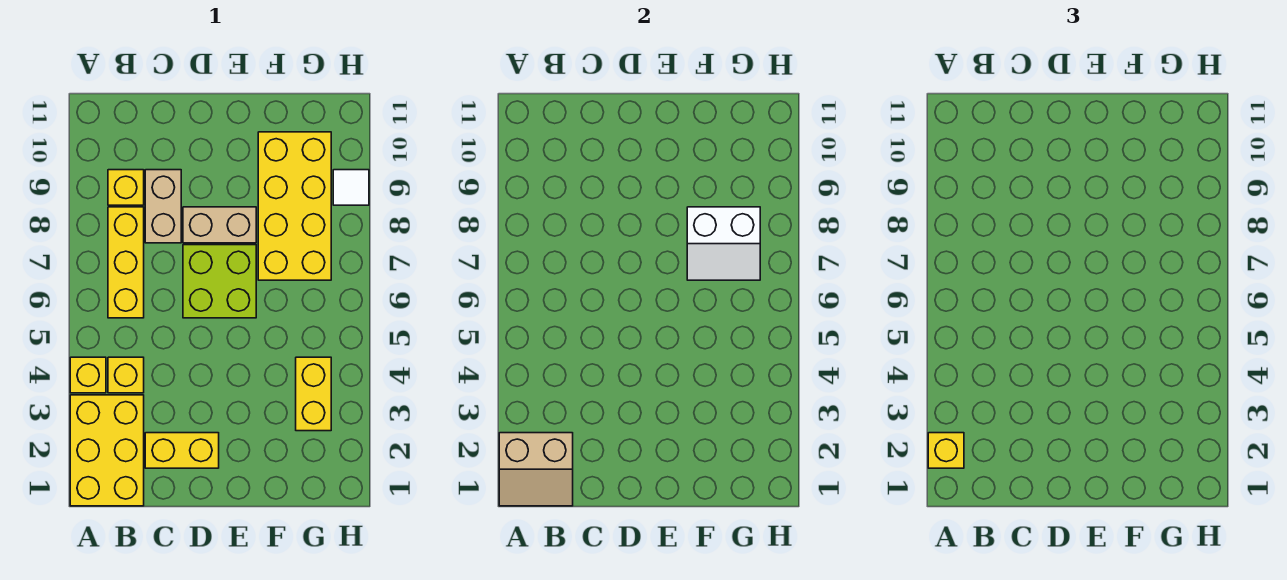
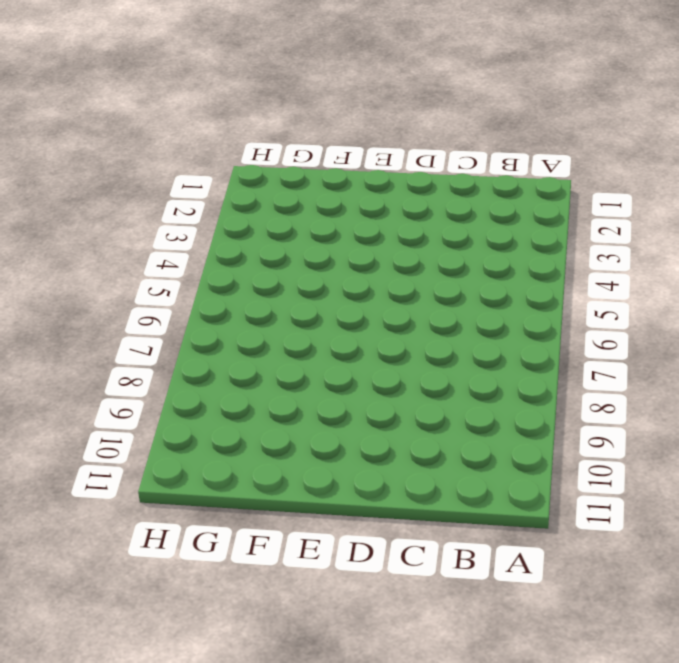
none -> yellow brick A1:B3 level 1
none -> yellow brick A4 level 1
none -> yellow brick B4 level 1

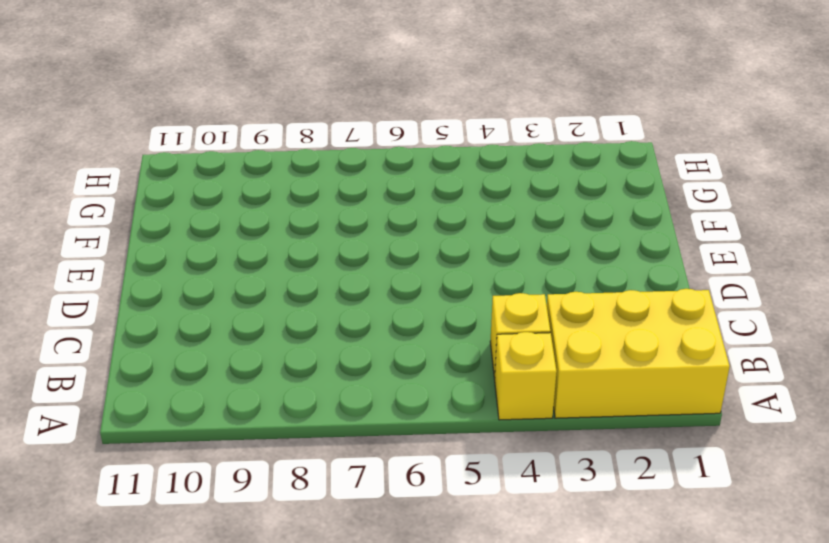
none -> yellow brick B6:B8 level 1
none -> yellow brick B9 level 1
none -> yellow brick C2:D2 level 1

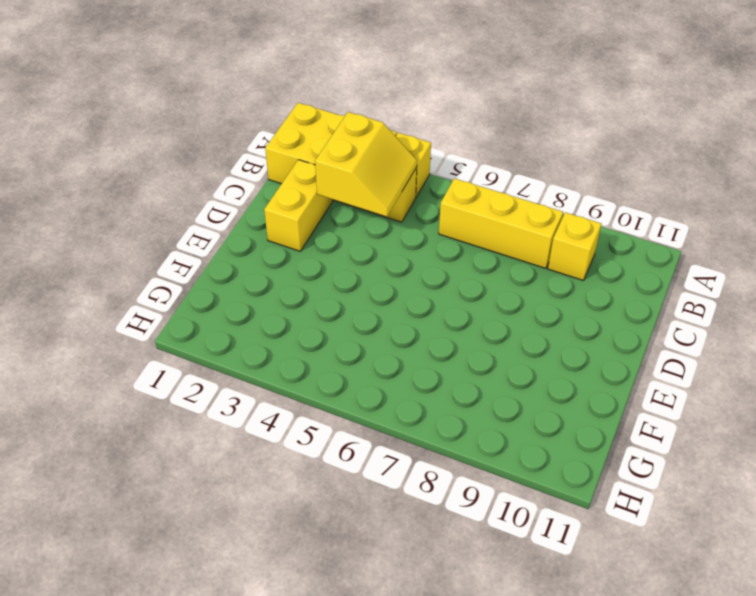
yellow slope B3:C4 level 2 top 3 -> none
none -> tan brick C8:C9 level 1
none -> lime brick D6:E7 level 1
none -> tan brick D8:E8 level 1

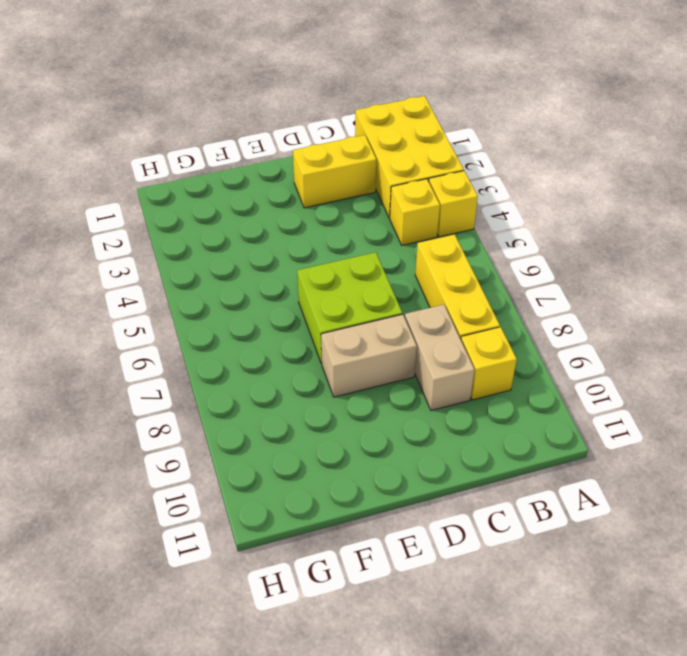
none -> yellow brick F7:G10 level 1
none -> yellow brick G3:G4 level 1
none -> white tile H9 level 1

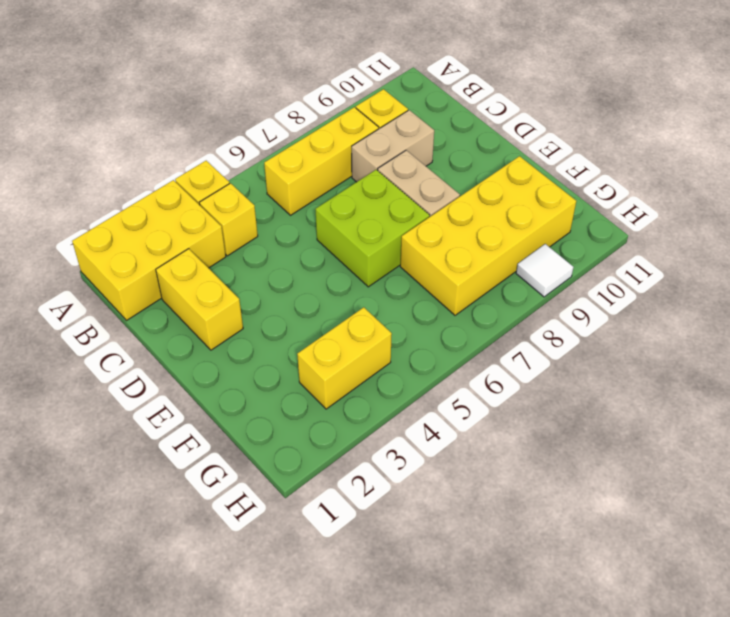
none -> tan slope A1:B2 level 2 top 2
none -> white slope F7:G8 level 2 top 8
none -> yellow brick A2 level 3

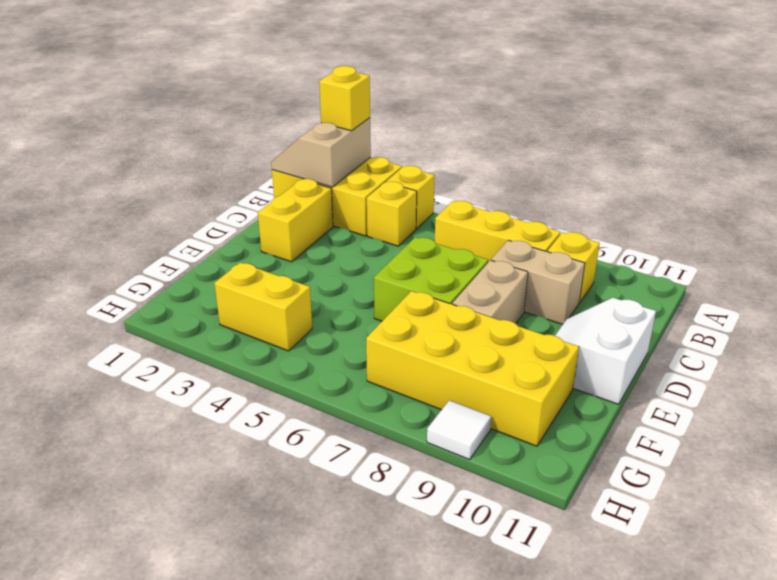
white slope D10:E11 level 1 top 11 -> white slope F7:G8 level 2 top 8

